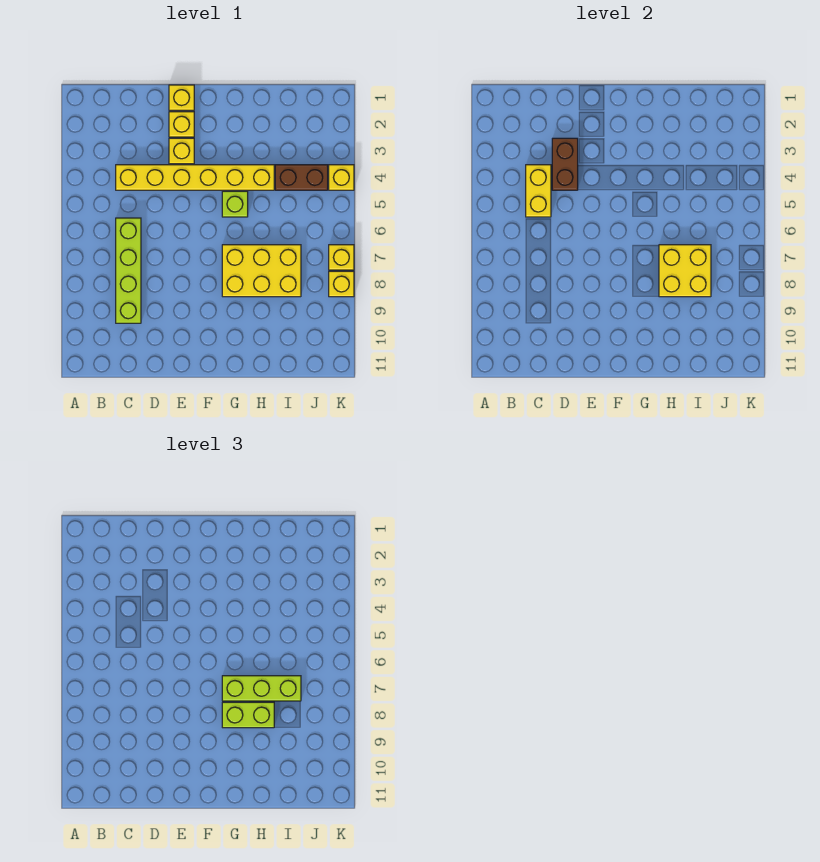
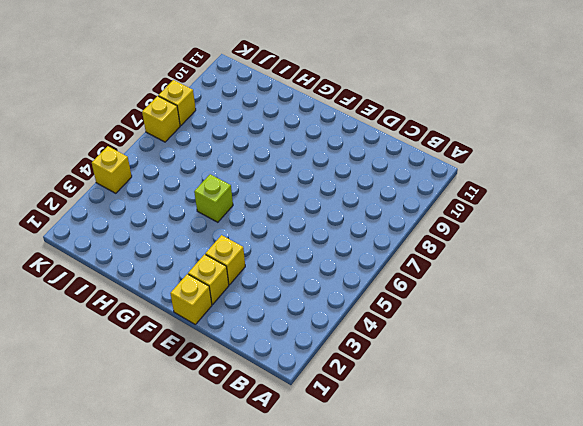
none -> yellow brick C4:H4 level 1
none -> lime brick C6:C9 level 1
none -> yellow brick G7:I8 level 1

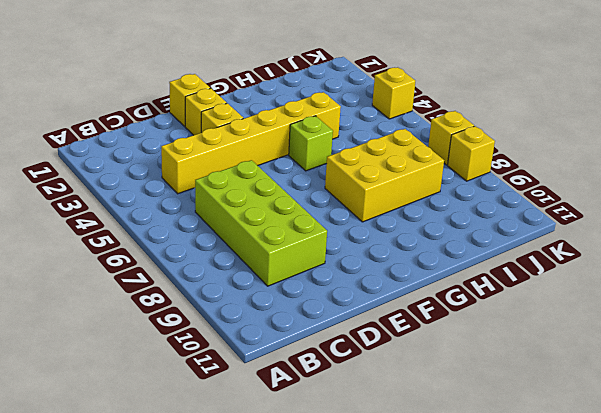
lime brick C6:D9 level 1 -> lime brick C6:C9 level 1
none -> brown brick I4:J4 level 1
none -> yellow brick C4:C5 level 2
none -> brown brick D3:D4 level 2

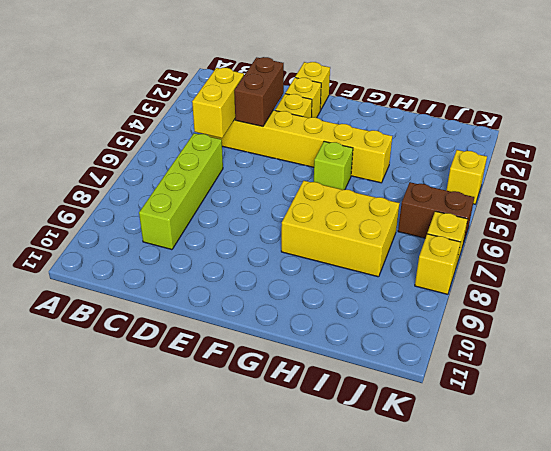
brown brick J6:K6 level 1 -> brown brick I4:J4 level 1
none -> yellow brick H7:I8 level 2
none -> lime brick G7:I7 level 3
none -> lime brick G8:H8 level 3

